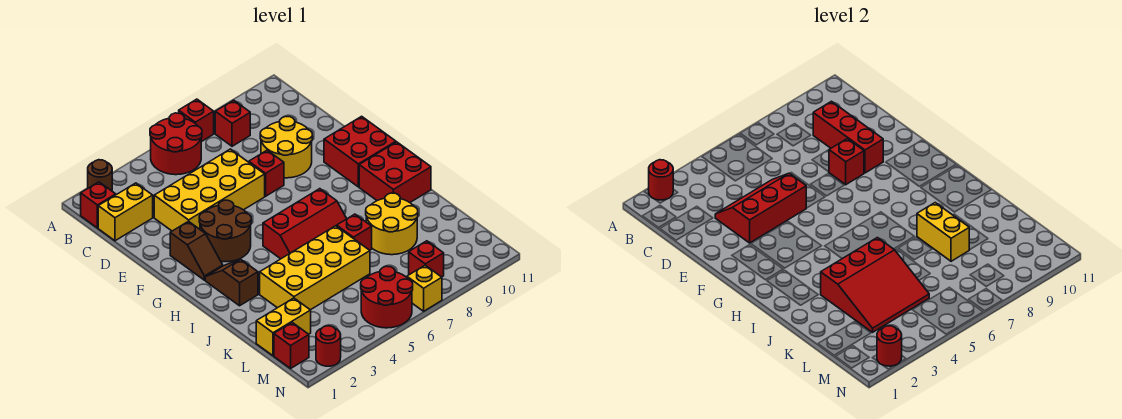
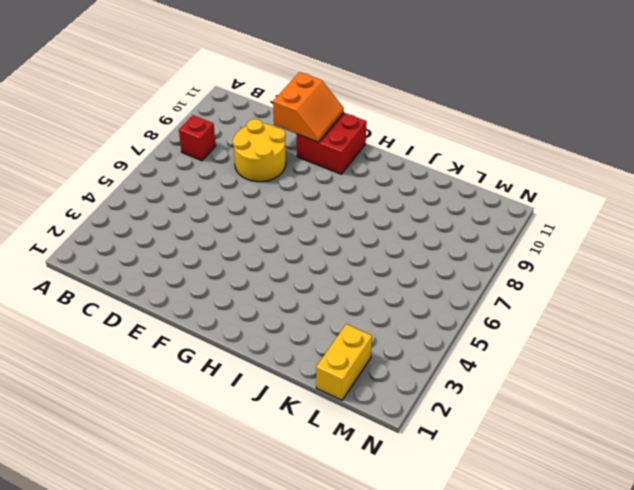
orange slope E10:F11 level 2 top E -> none
none -> brown round brick A2 level 1
none -> red round brick A5:B6 level 1
none -> red brick A7 level 1
none -> red brick B1 level 1

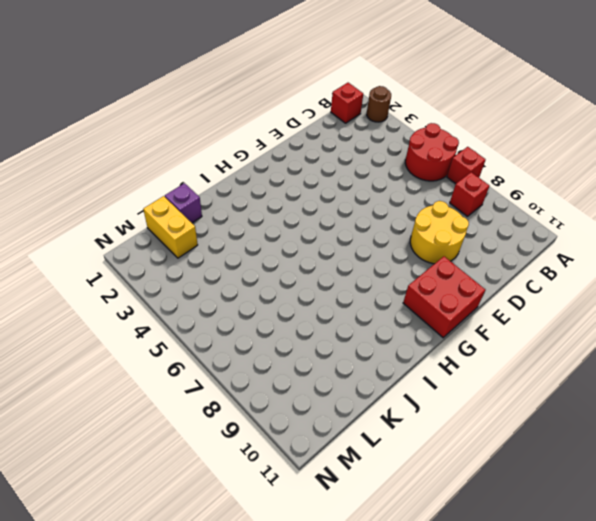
purple brick K1 level 1 -> none
none -> yellow brick C1:C2 level 1
none -> yellow brick D3:E6 level 1
none -> red brick E7 level 1
none -> brown slope F2:G2 level 1 top F

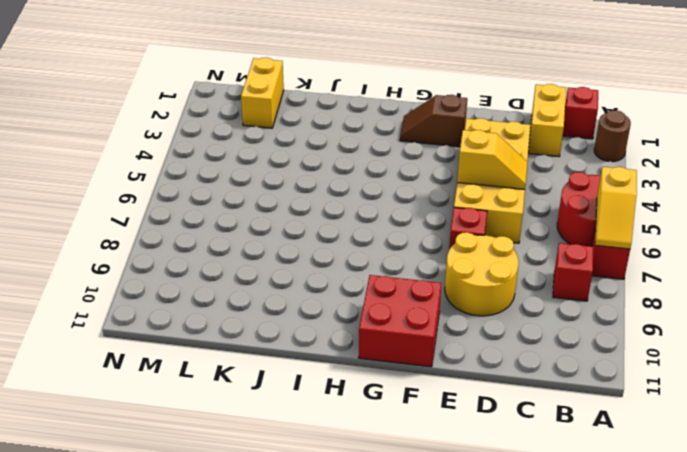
yellow slope A6:A7 level 2 top 6 -> none
yellow slope D5:E5 level 2 top E -> red slope D3:E5 level 2 top E
none -> brown round brick F3:G4 level 1
none -> brown slope H2:I2 level 1 top I
none -> red slope H5:I7 level 1 top H
none -> red brick H10:I11 level 1

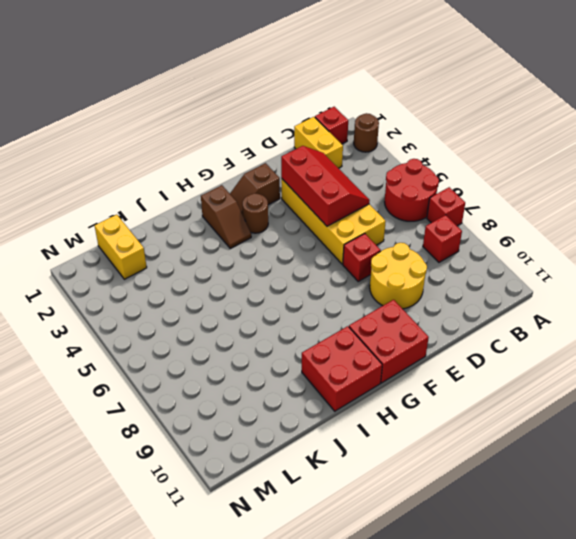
brown round brick G3 level 1 -> brown round brick F3:G4 level 1
brown slope H2:H3 level 1 top 2 -> brown slope H2:I2 level 1 top I
none -> red slope H5:I7 level 1 top H
none -> yellow brick J3:K6 level 1
none -> red brick J7 level 1
none -> yellow round brick J8:K9 level 1

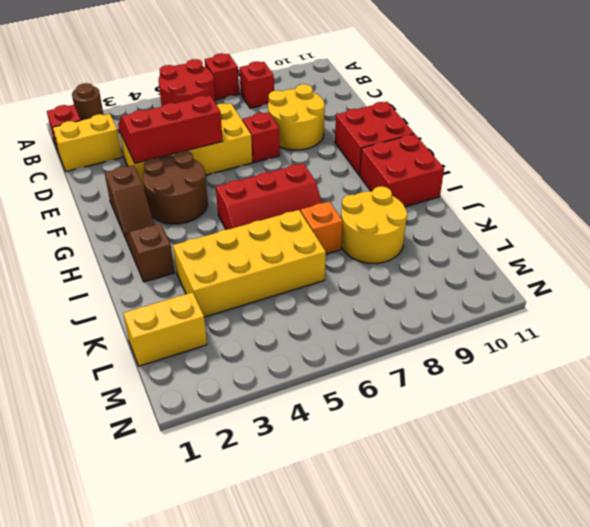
orange brick J7 level 1 -> red brick J7 level 1
none -> red brick M1 level 1
none -> red round brick M5:N6 level 1
none -> red brick M8 level 1
none -> red round brick N2 level 1

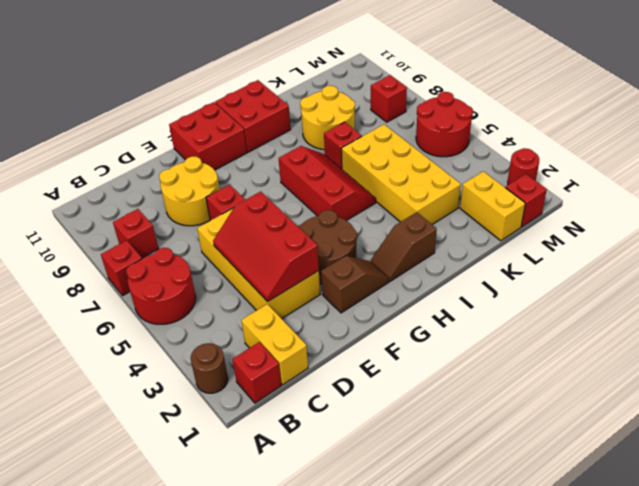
none -> yellow brick N7 level 1
none -> red round brick A2 level 2
none -> red brick C9:E9 level 2
none -> red brick E8 level 2

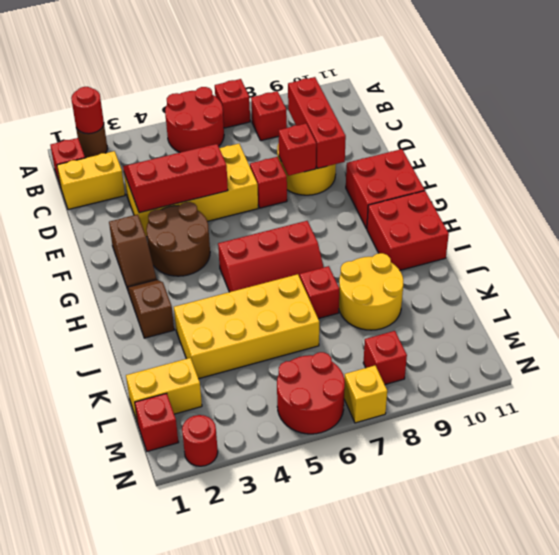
none -> red slope J3:L5 level 2 top J
none -> yellow brick J8:K8 level 2
none -> red round brick N2 level 2

